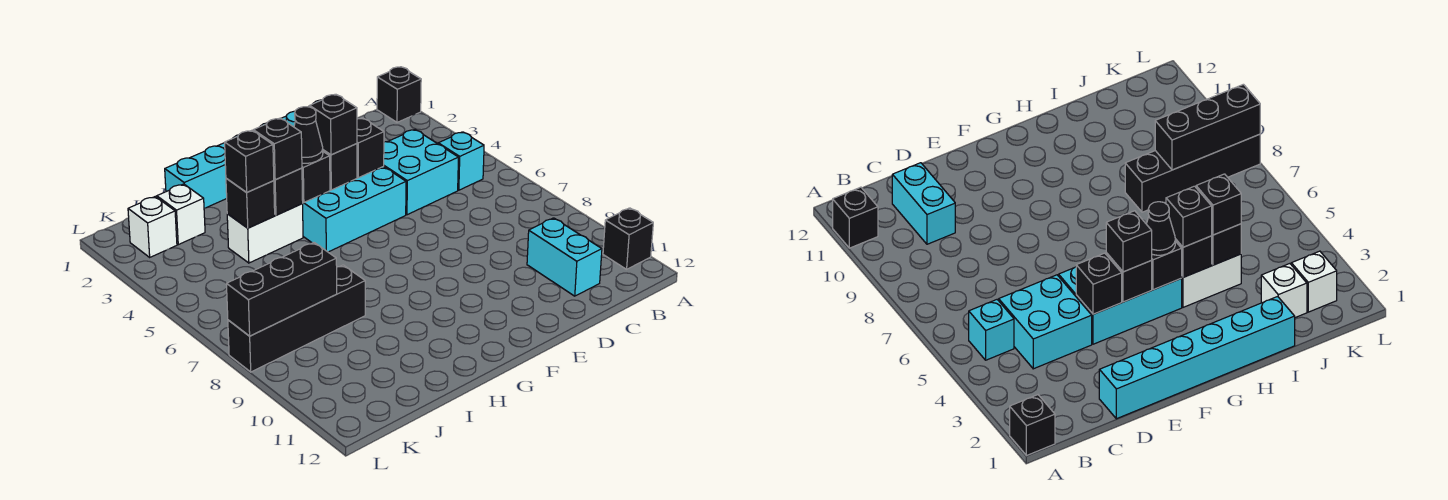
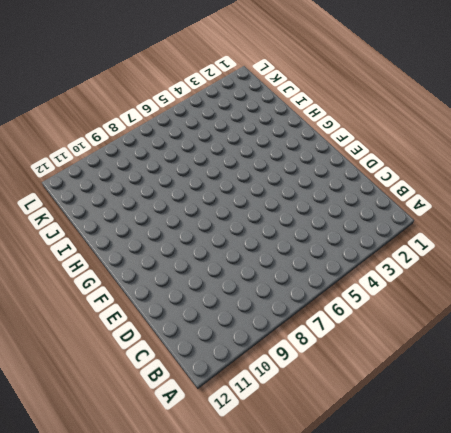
none -> black brick A1 level 1
none -> black brick A11 level 1
none -> cyan brick B5 level 1

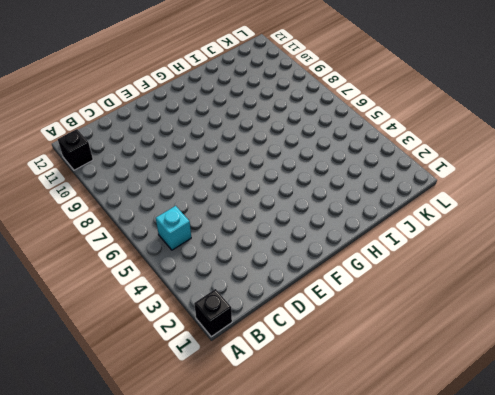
none -> cyan brick C4:D5 level 1
none -> cyan brick C10:C11 level 1
none -> cyan brick D1:I1 level 1

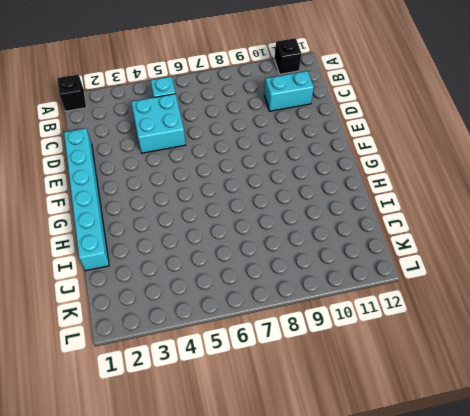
none -> cyan brick E4:G5 level 1
none -> white brick H4:I4 level 1
none -> black brick I8:L8 level 1

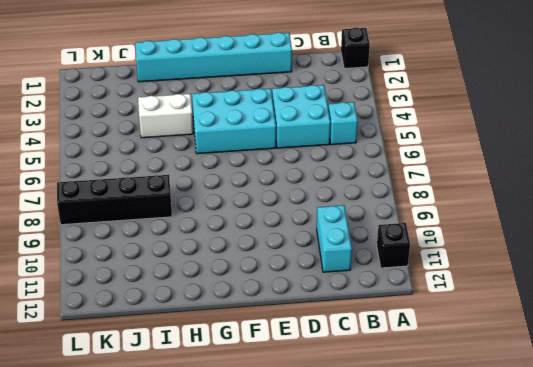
none -> white brick J2 level 1
none -> white brick K2 level 1
none -> black brick E4 level 2

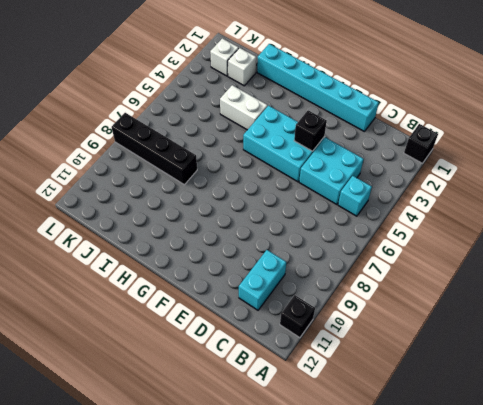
none -> black brick F4 level 2
none -> black brick G4 level 2
none -> black brick H4 level 2

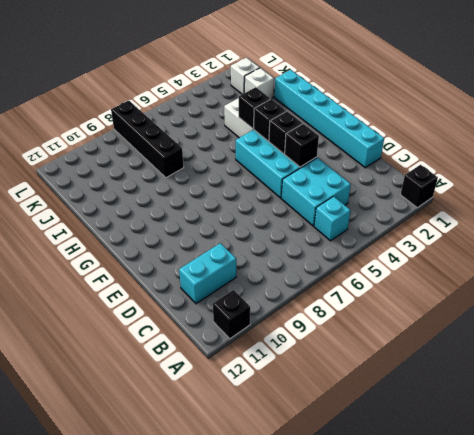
none -> black brick I4 level 2
none -> black brick J8:L8 level 2
none -> black brick F4 level 3

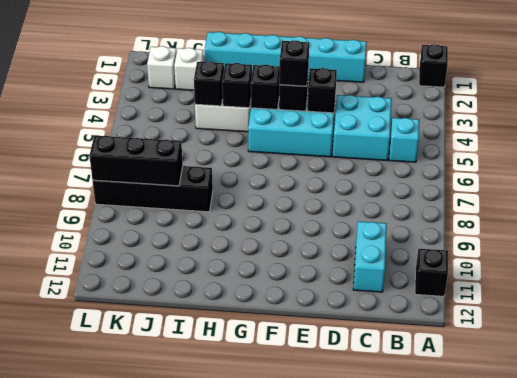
none -> black cone G4 level 3
none -> black brick H4 level 3
none -> black brick I4 level 3

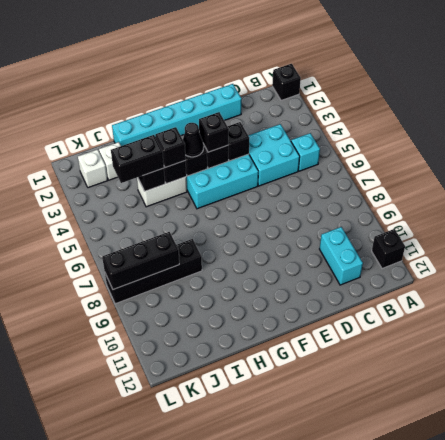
black brick I4:J4 level 3 -> black brick I4 level 3

